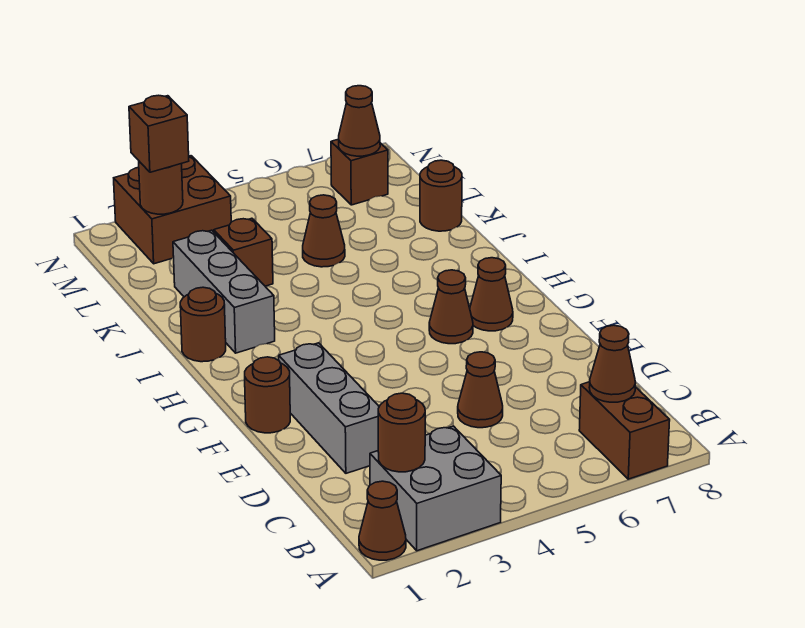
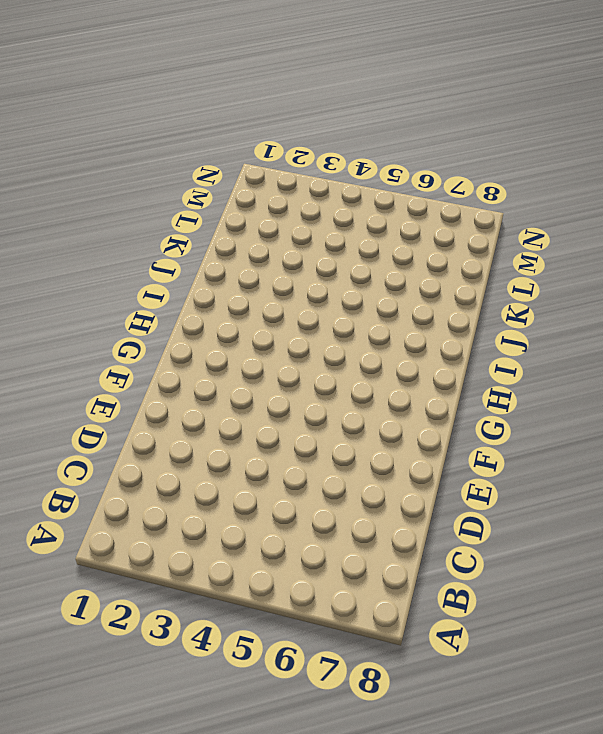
none -> brown cone A1 level 1
none -> grey brick A2:B3 level 1
none -> brown brick A7:B7 level 1

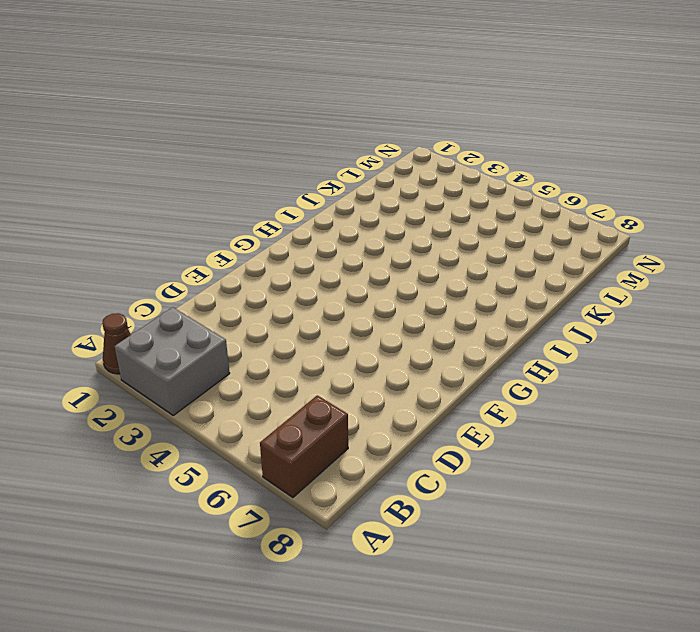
none -> grey brick D2:F2 level 1
none -> brown cone D5 level 1
none -> brown round brick F1 level 1

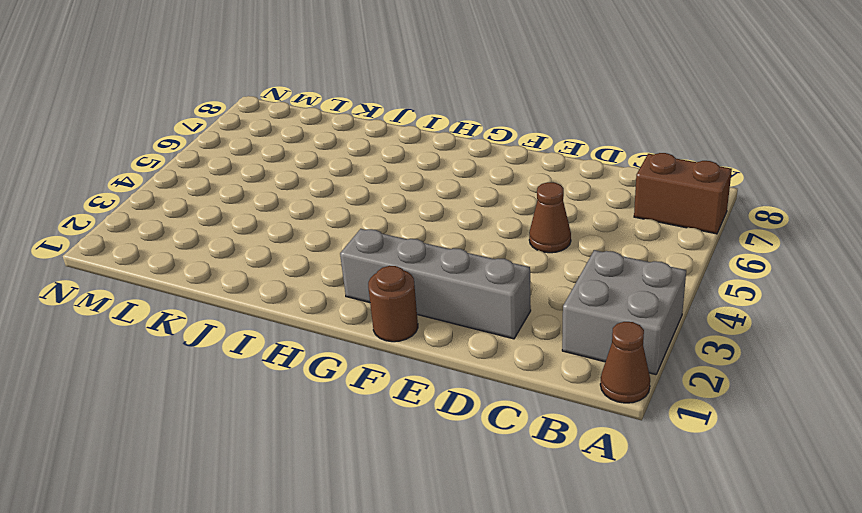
grey brick D2:G2 level 1 -> grey brick D2:F2 level 1
none -> brown cone G6 level 1
none -> brown cone G7 level 1
none -> brown round brick I1 level 1

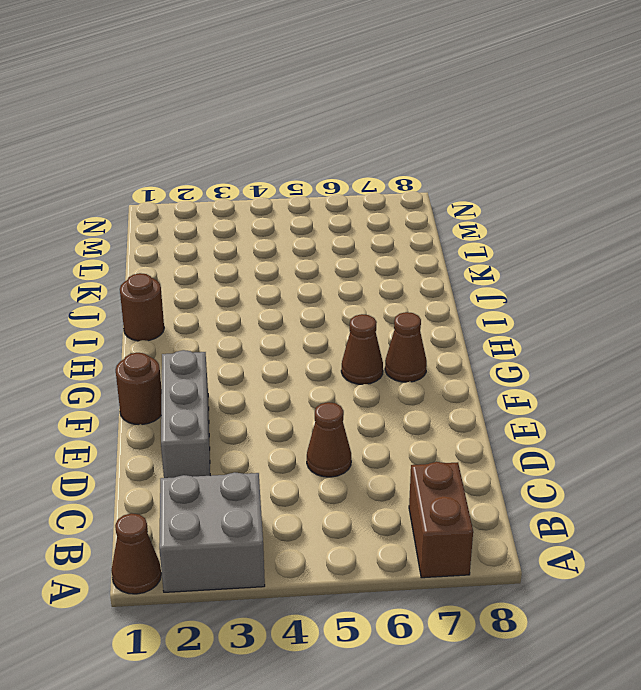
none -> grey brick I2:K2 level 1
none -> brown brick K3 level 1
none -> brown cone K5 level 1

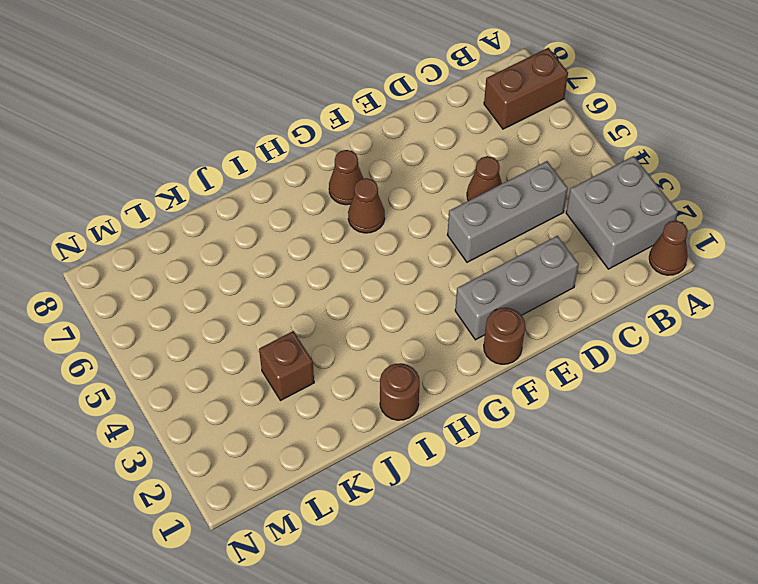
grey brick C4:E4 level 1 -> grey brick I2:K2 level 1
none -> brown cone K5 level 1
none -> brown round brick K8 level 1
none -> brown brick M2:N3 level 1

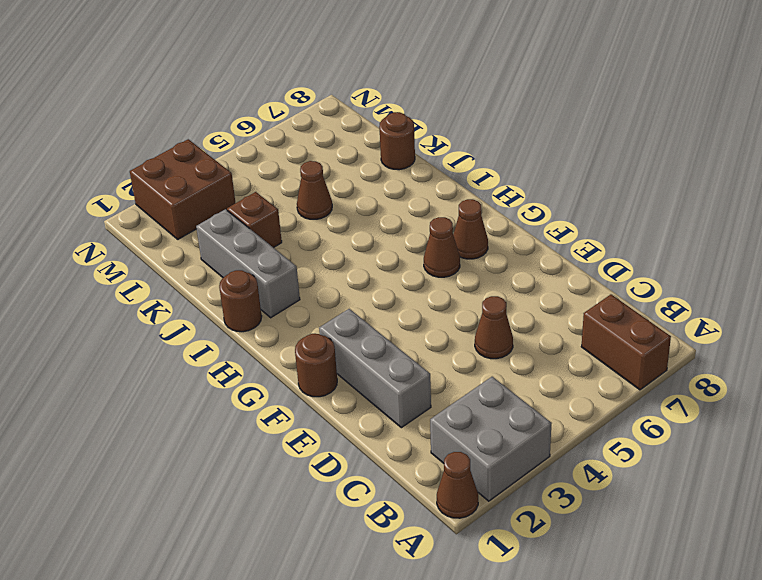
none -> brown brick M7 level 1
none -> brown round brick B2 level 2
none -> brown cone B7 level 2

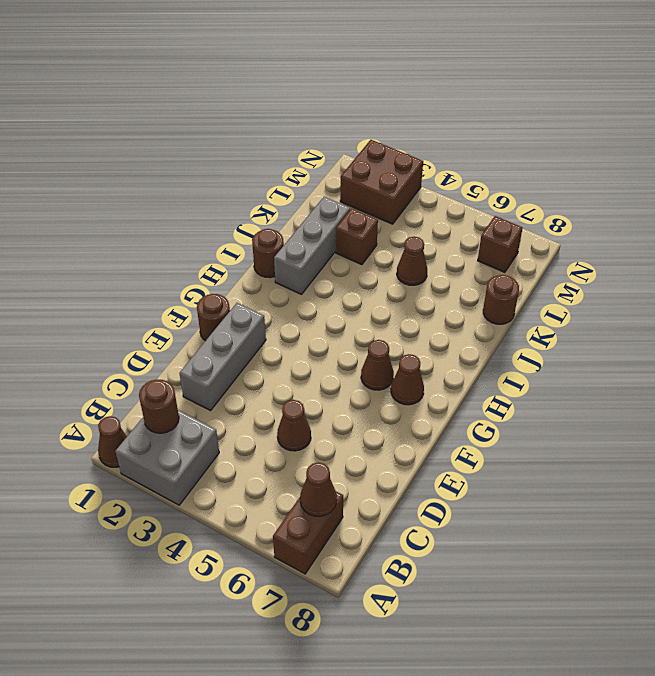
none -> brown round brick M2 level 2
none -> brown cone M7 level 2
none -> brown brick M2 level 3

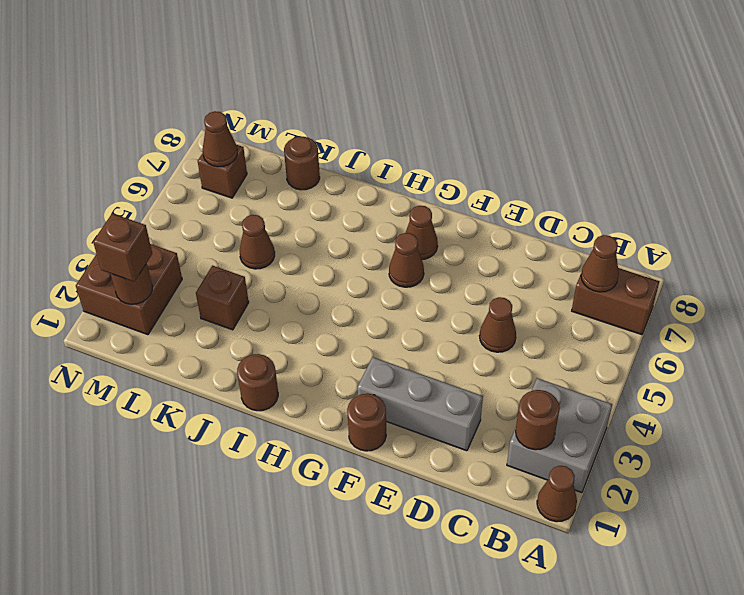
none -> grey brick I2:K2 level 1

